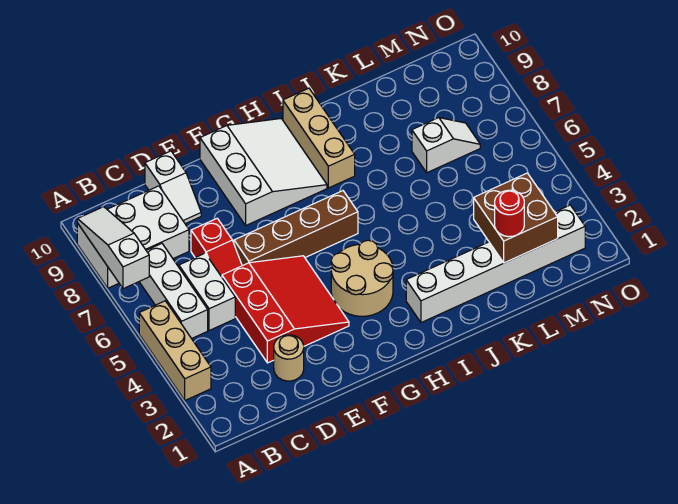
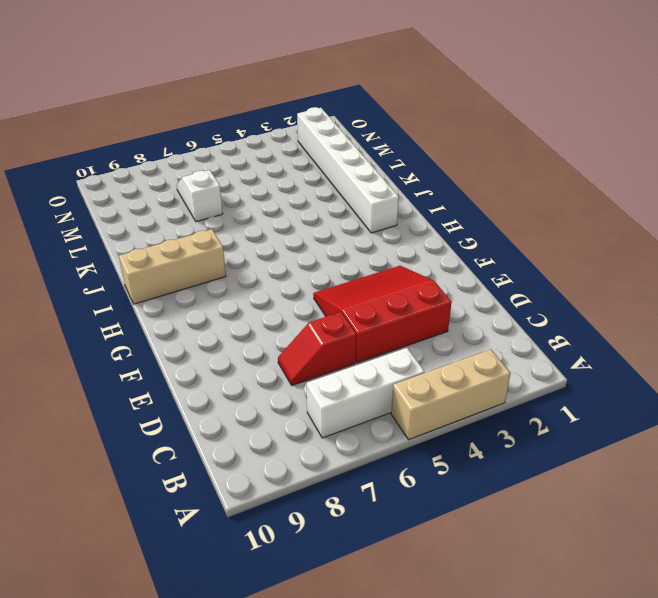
red slope D6:D7 level 1 top 6 -> red slope D6:D7 level 1 top 7
none -> white brick A8:C9 level 1
none -> white brick C5:C6 level 1
none -> tan round brick D2 level 1

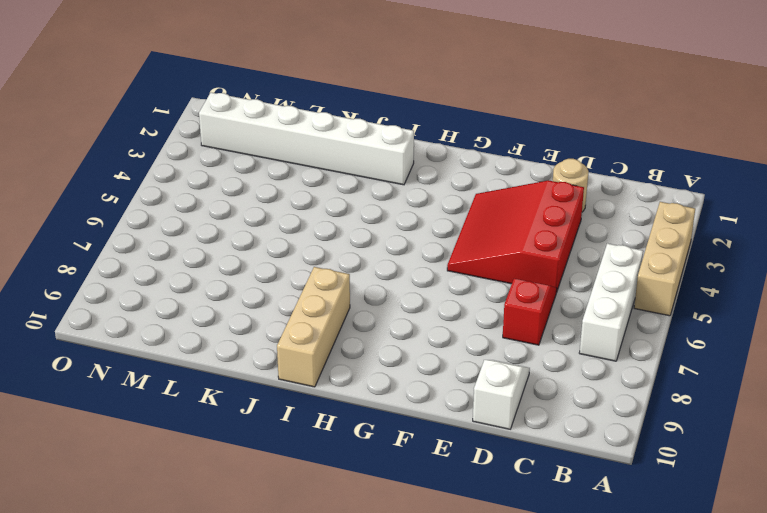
none -> white brick A8:C9 level 1
none -> white brick C5:C6 level 1
none -> brown brick E6:H6 level 1

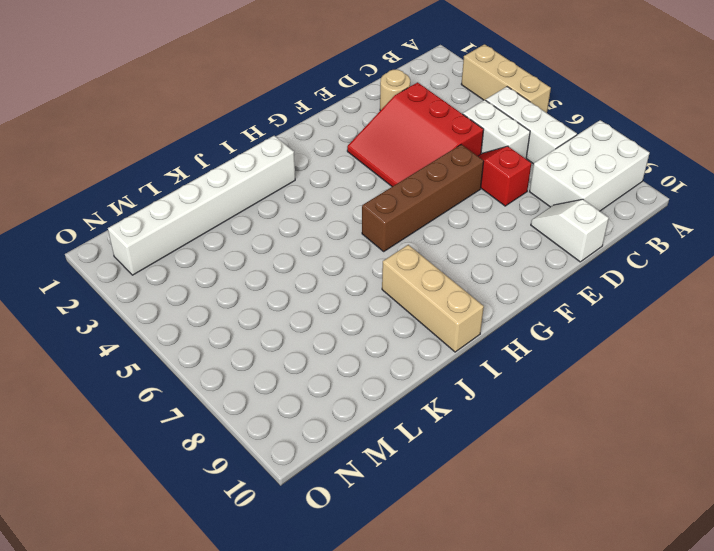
none -> white slope F8:H10 level 1 top F
none -> tan round brick G3:H4 level 1
none -> white slope L7:M7 level 1 top L

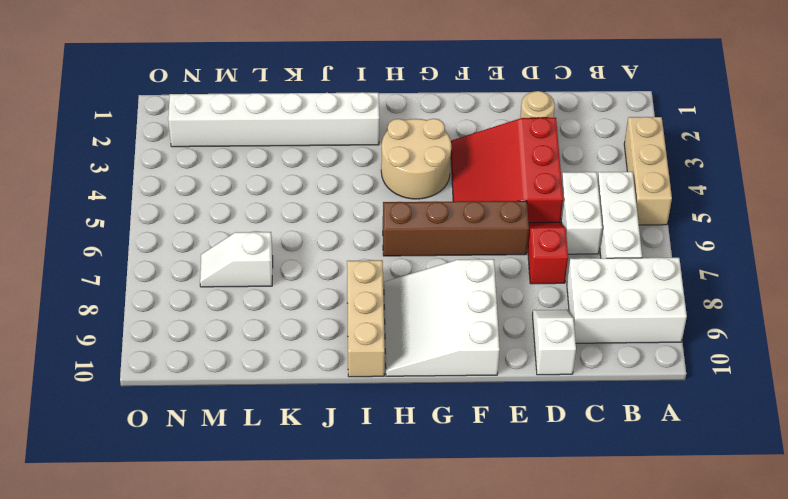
none -> white slope A7:A9 level 2 top 7
none -> brown brick L2:M3 level 2
none -> red round brick L2 level 3

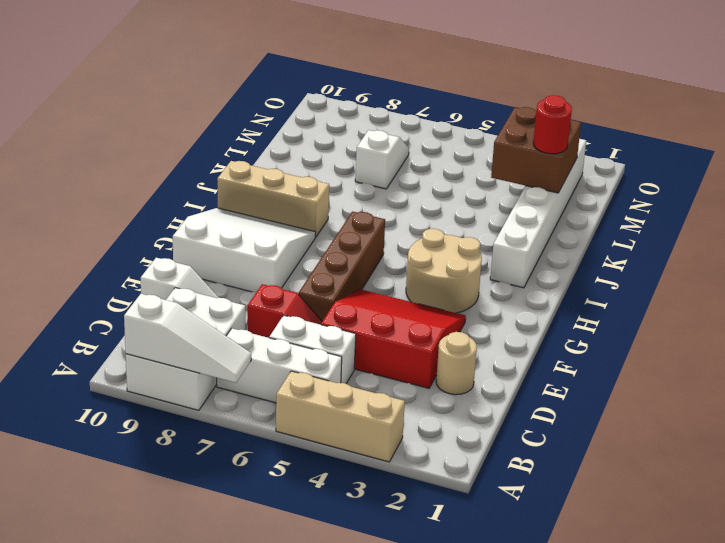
white slope A7:A9 level 2 top 9 -> white slope A7:A9 level 2 top 7

